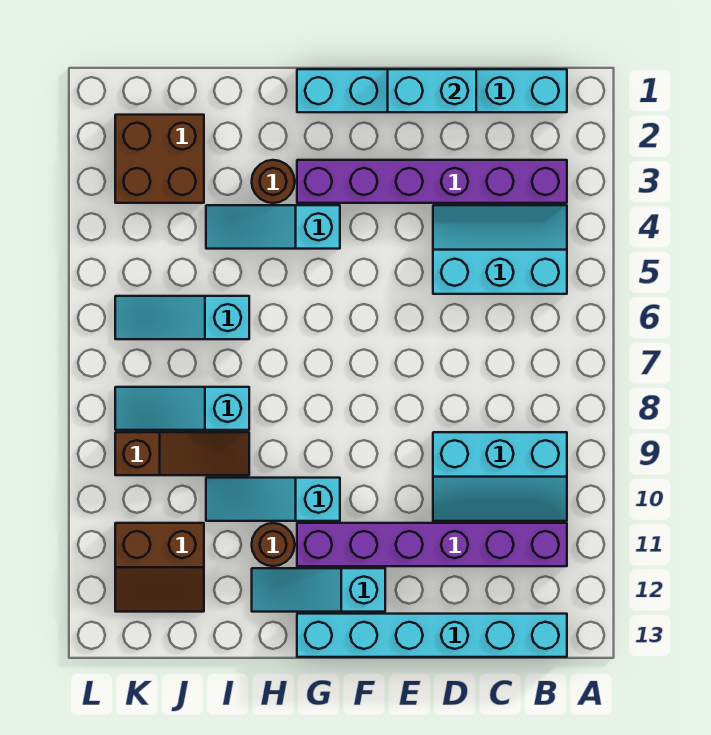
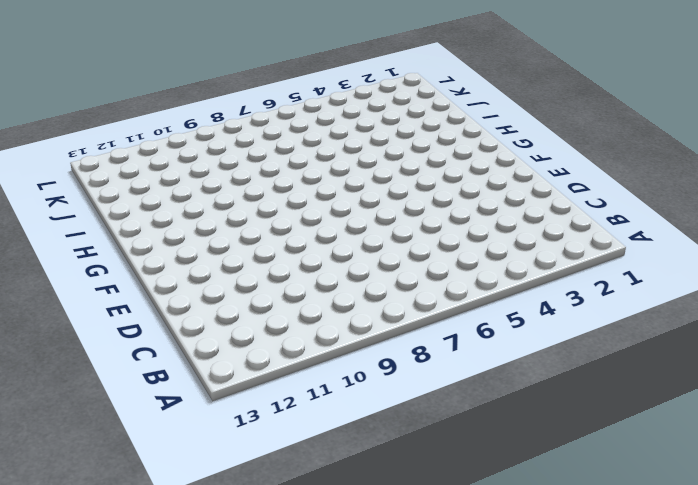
none -> cyan brick B1:G1 level 1
none -> purple brick B3:G3 level 1
none -> cyan slope B4:D5 level 1 top 5

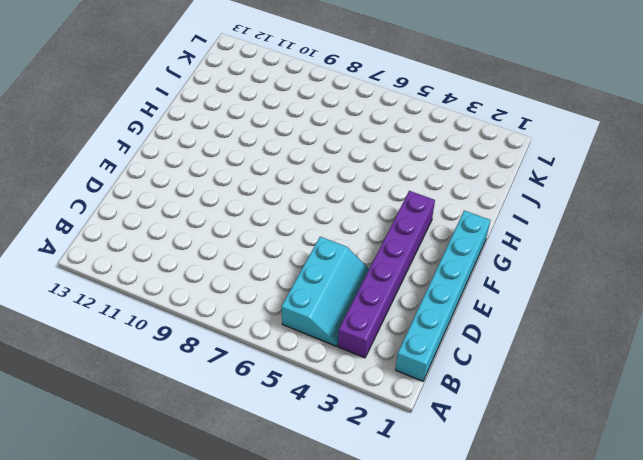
none -> cyan slope B9:D10 level 1 top 9
none -> purple brick B11:G11 level 1
none -> cyan brick B13:G13 level 1

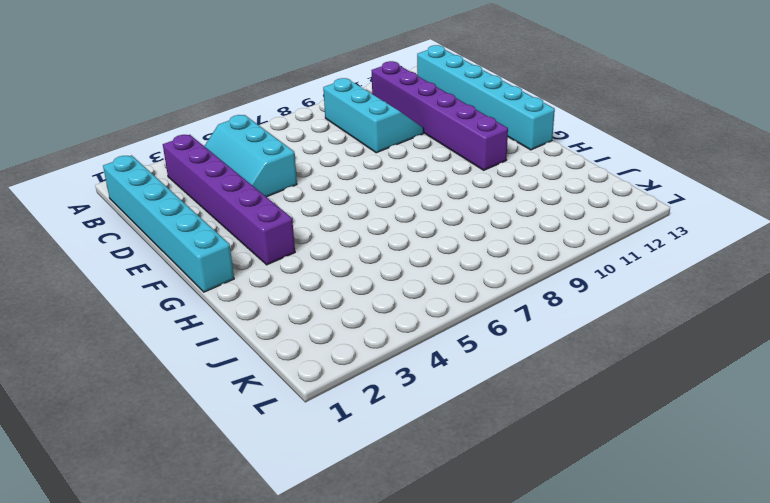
none -> cyan slope F12:H12 level 1 top F
none -> cyan slope G4:I4 level 1 top G
none -> cyan slope G10:I10 level 1 top G

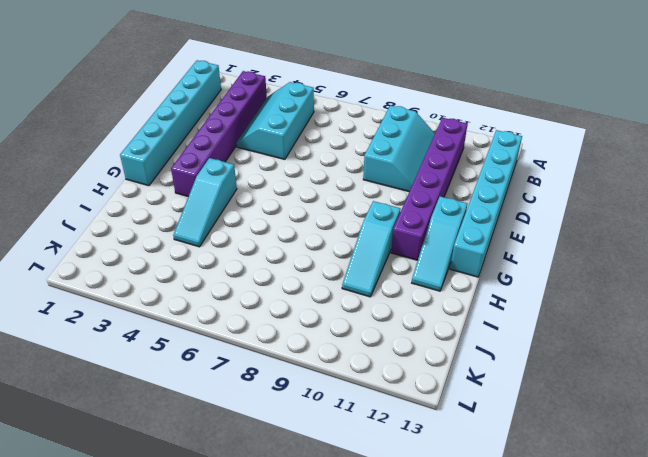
none -> brown round brick H3 level 1
none -> brown round brick H11 level 1
none -> cyan slope I6:K6 level 1 top I

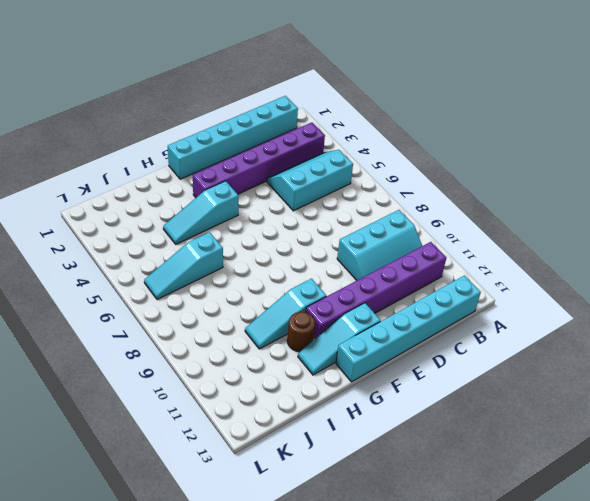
none -> brown round brick H3 level 1
none -> cyan slope I8:K8 level 1 top I
none -> brown slope I9:K9 level 1 top K

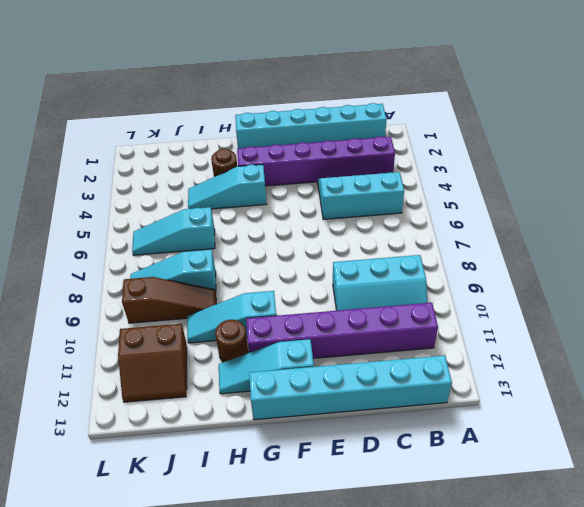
none -> brown brick J2:K3 level 1
none -> cyan brick D1:E1 level 2

